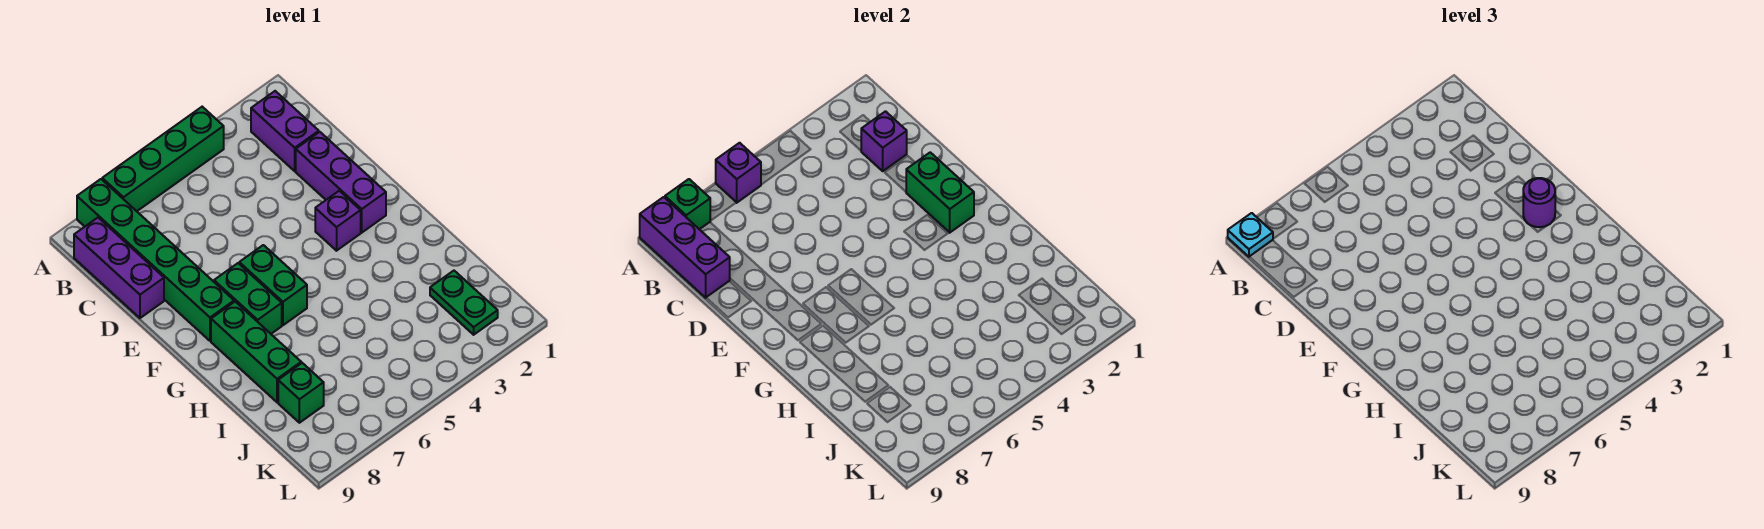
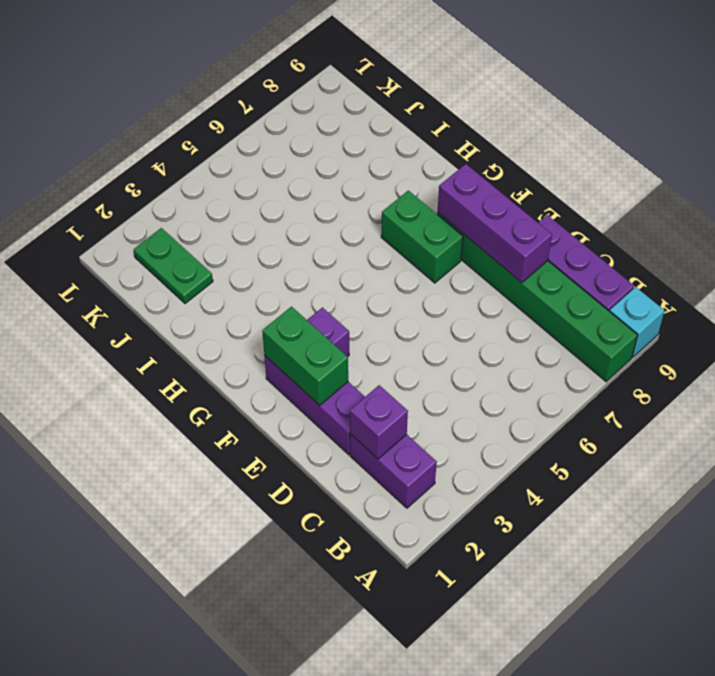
cyan brick A9 level 1 -> none
purple brick D8:F8 level 2 -> purple brick A9:C9 level 2
none -> green brick A4:A7 level 1
none -> green brick F6:G6 level 1
none -> green brick G8:I8 level 1

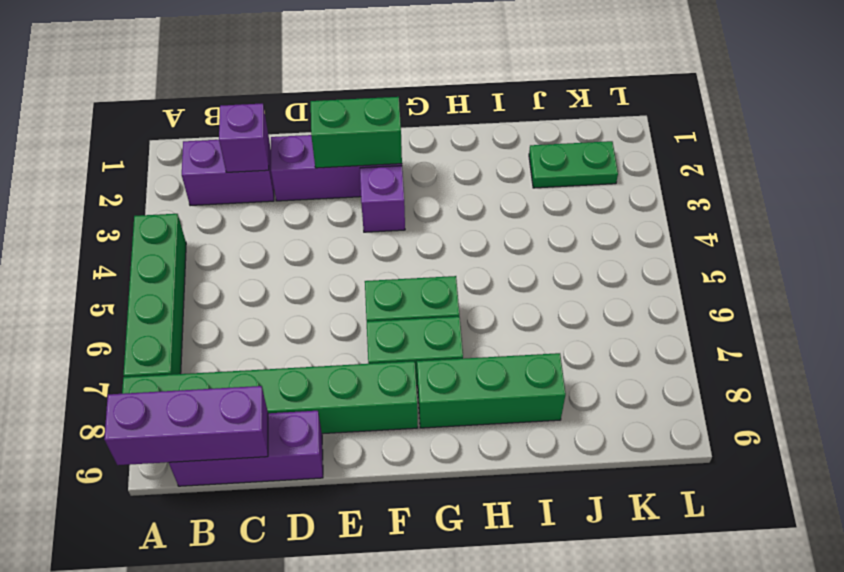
none -> green brick J8 level 1
none -> purple brick A6 level 2
none -> green brick A8 level 2

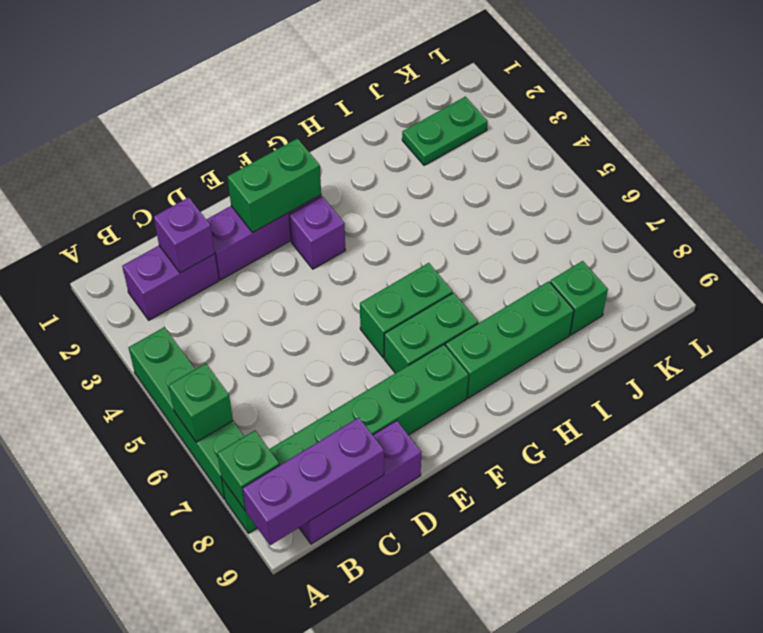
green brick A6 level 2 -> purple brick A6 level 2
none -> cyan plate A9 level 3
none -> purple round brick F2 level 3

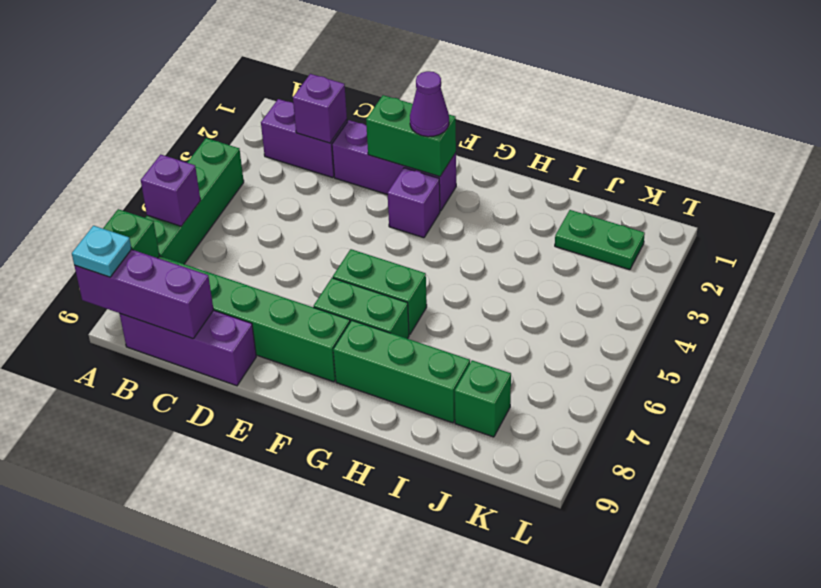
purple cone F2 level 3 -> purple round brick F2 level 3

